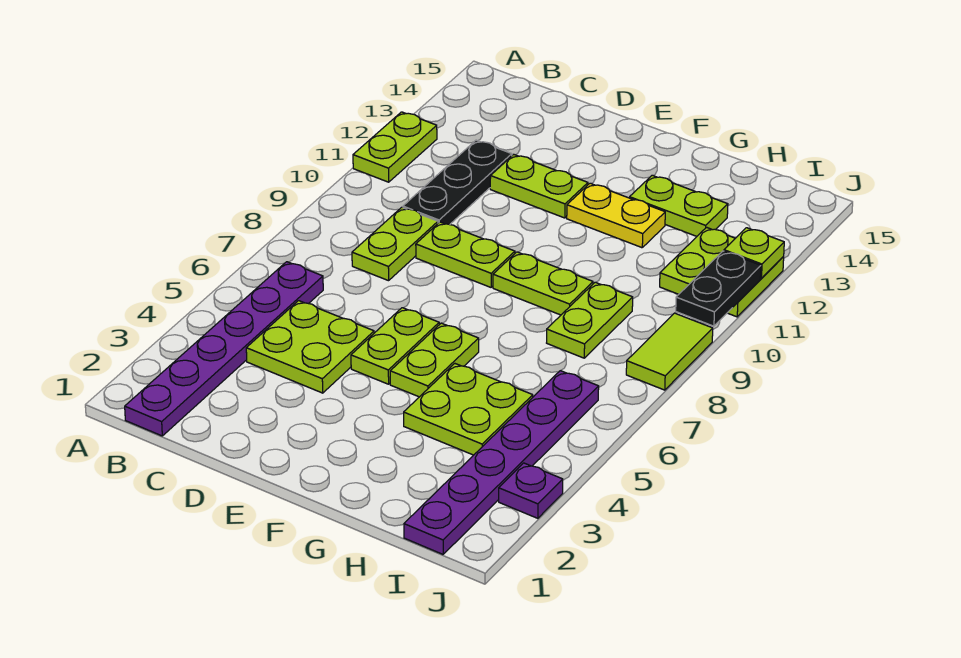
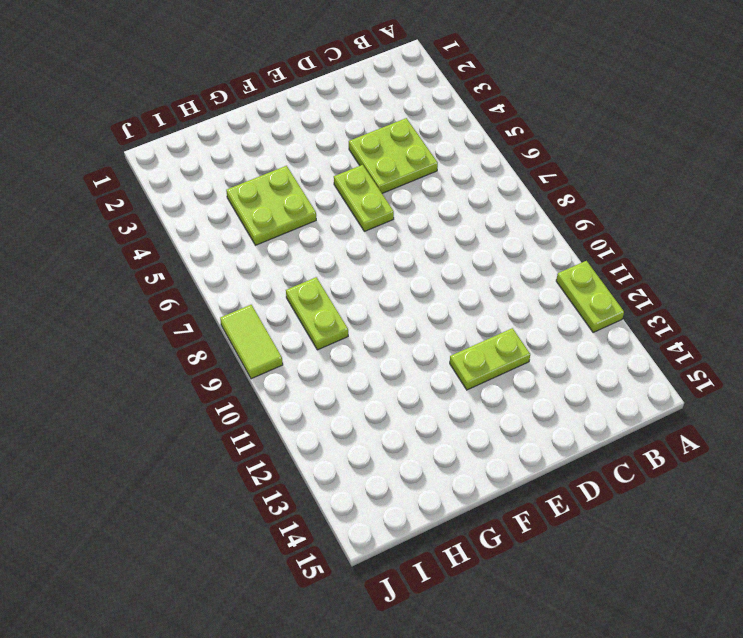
none -> purple plate B1:B6 level 1
none -> lime plate C8:C9 level 1
none -> black plate C10:C12 level 1

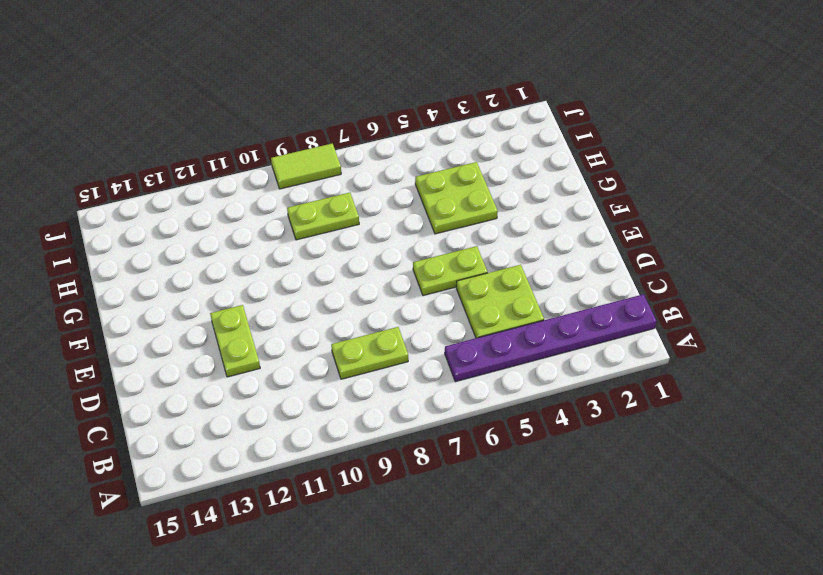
none -> lime plate A11:A12 level 1
none -> black plate C10:C12 level 1
none -> lime plate D9:E9 level 1

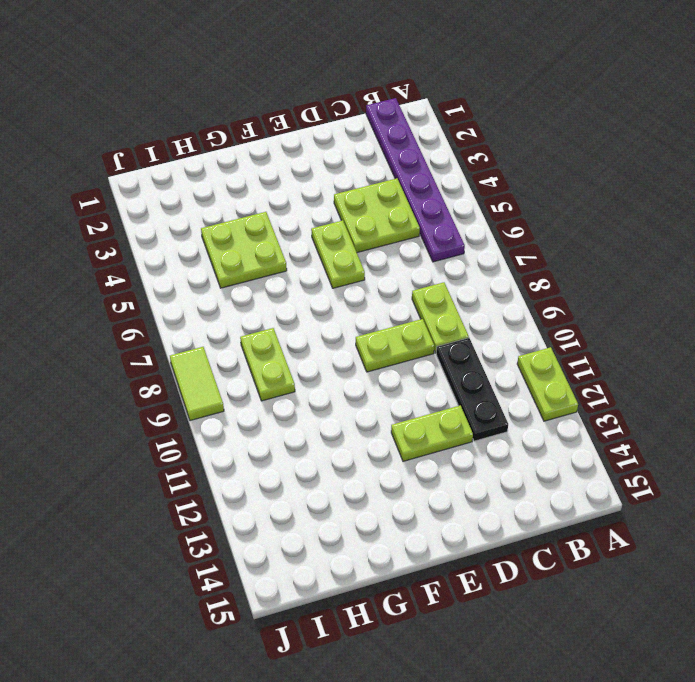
none -> lime plate F5:F6 level 1
none -> lime plate F9:G9 level 1
none -> yellow plate F12:G12 level 1

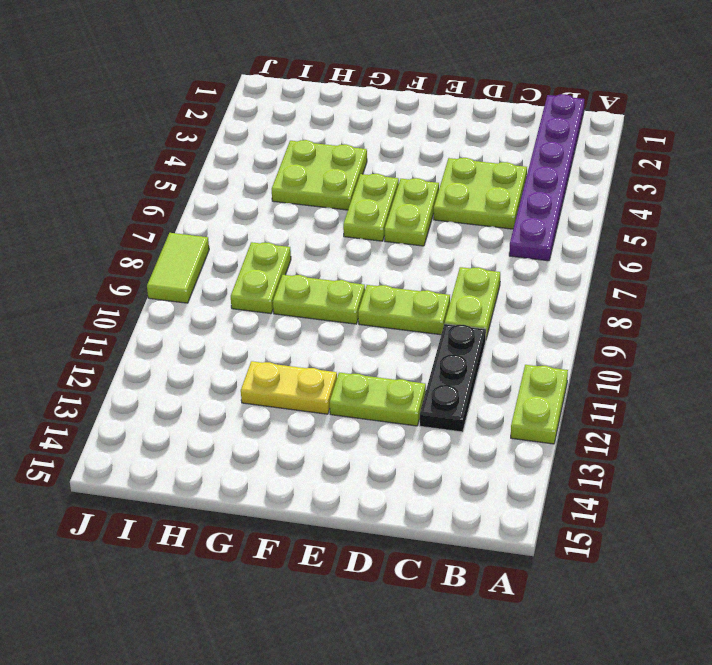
none -> lime plate G13:H13 level 1
none -> purple plate I1:I6 level 1
none -> lime plate I11:J12 level 1

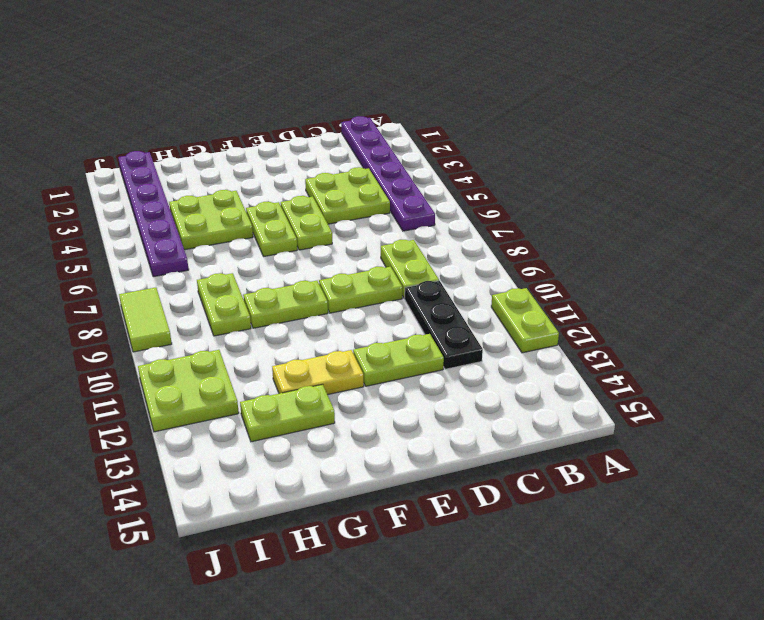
none -> purple plate J3 level 1
none -> black plate J10:J11 level 2
none -> lime plate J12 level 2

